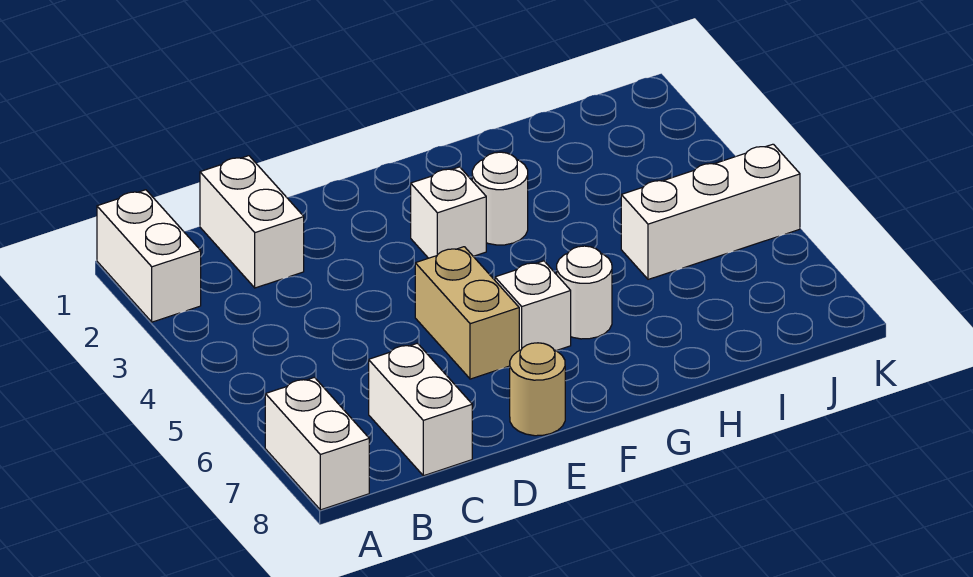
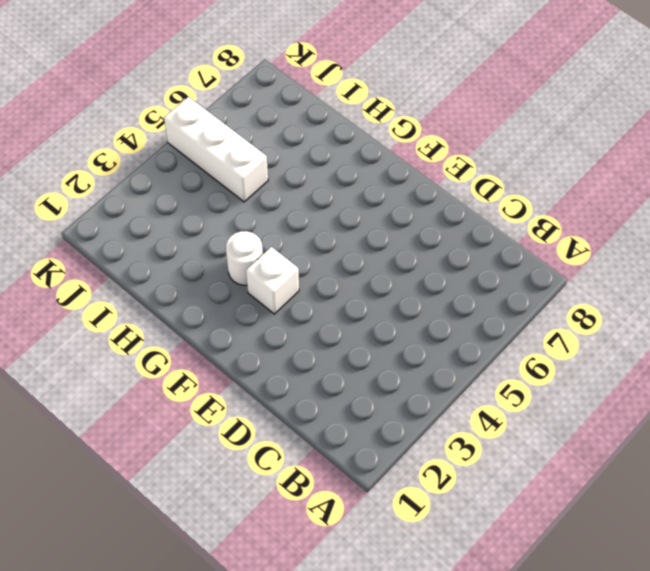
none -> white brick A1:A2 level 1
none -> white brick A7:A8 level 1

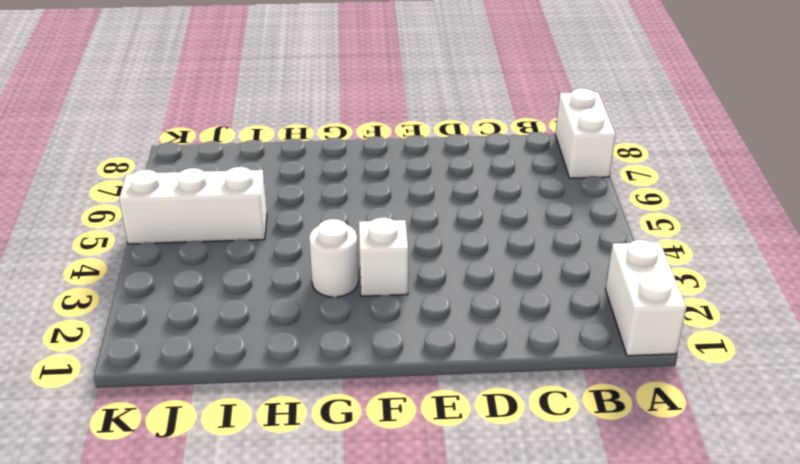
none -> white brick C1:C2 level 1
none -> white brick C7:C8 level 1

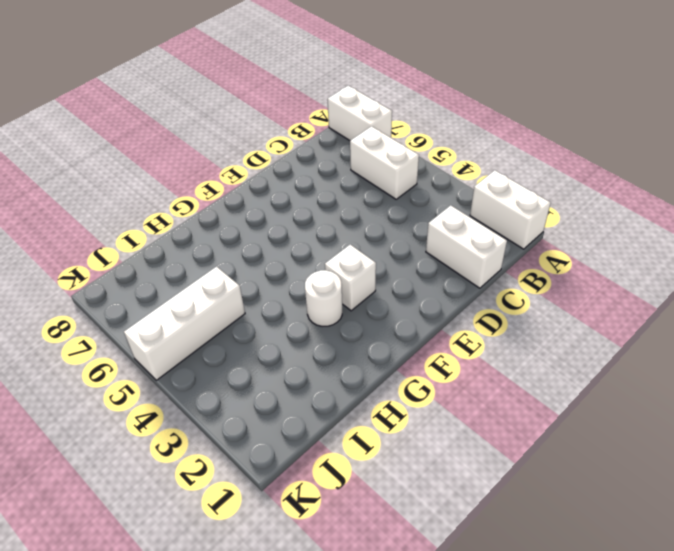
white brick B5:B6 level 1 -> white brick C7:C8 level 1
none -> tan brick E5:E6 level 1
none -> tan round brick E8 level 1

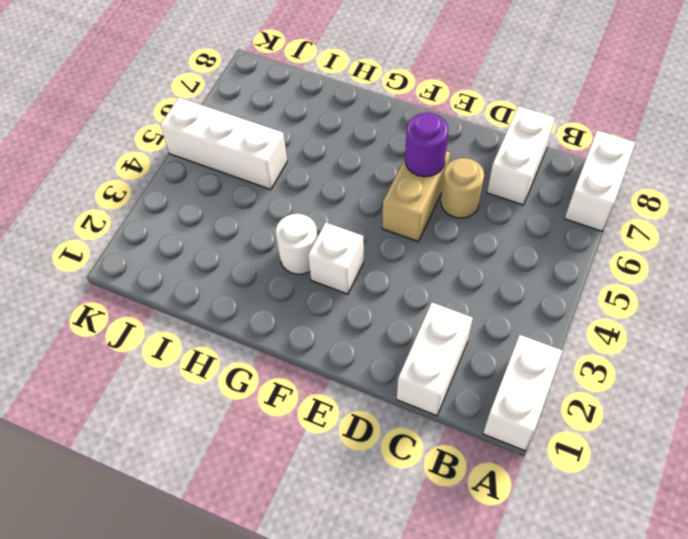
tan round brick D6 level 1 -> tan round brick E8 level 1
purple round brick E6 level 2 -> none
none -> white brick F6 level 1
none -> white round brick G6 level 1

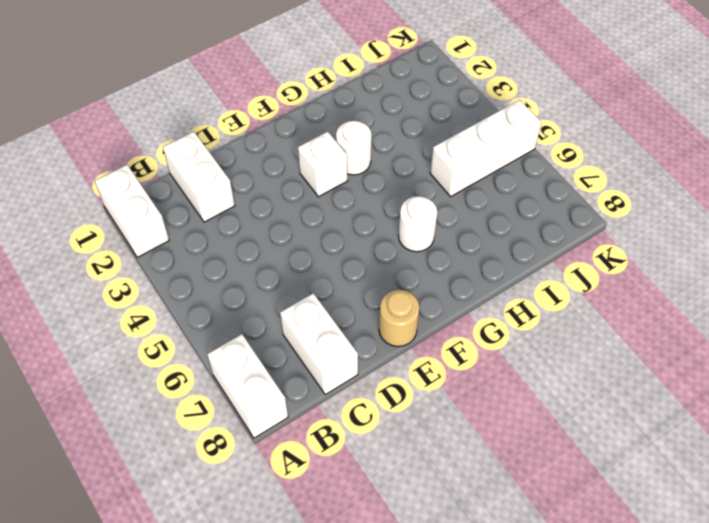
none -> tan brick E5:E6 level 1
none -> white brick F6 level 1

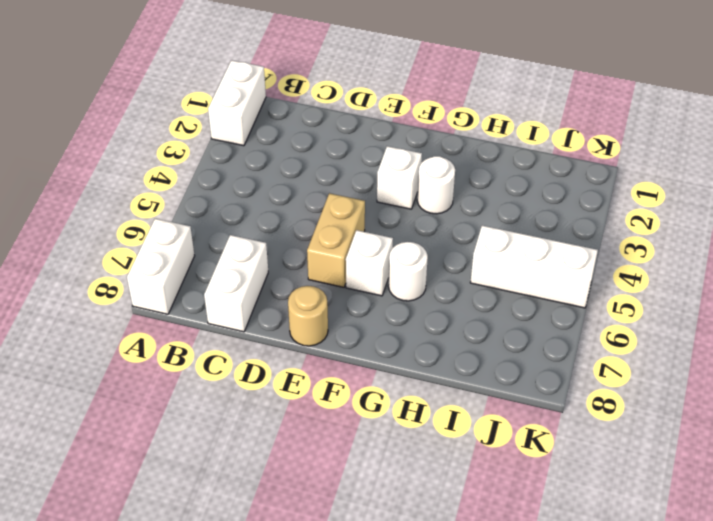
none -> white brick C1:C2 level 1

